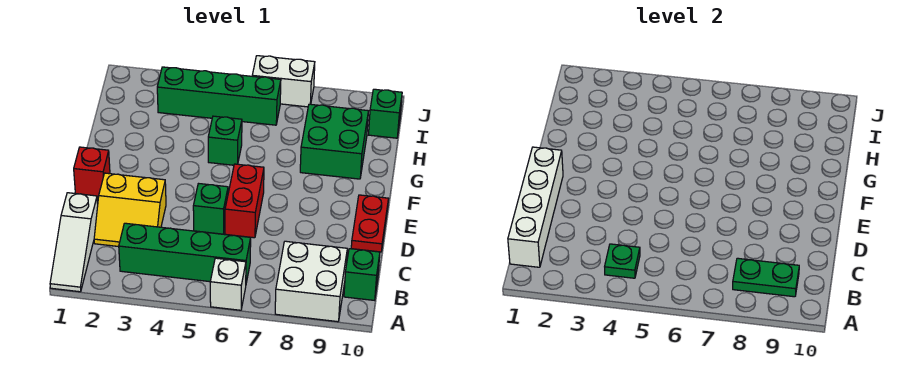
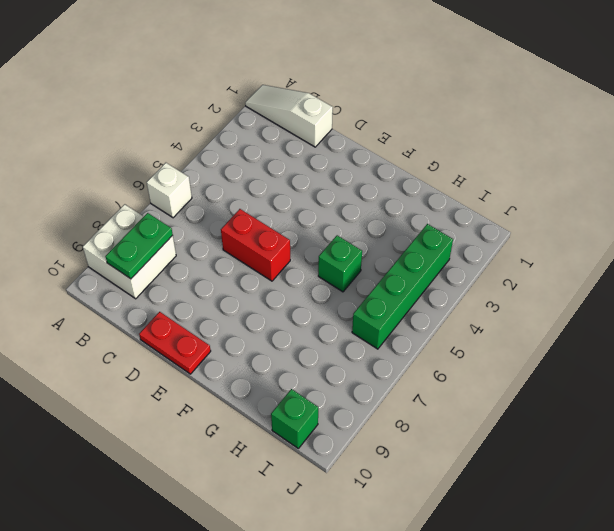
none -> green brick B3:B6 level 1
none -> green brick B10 level 1
none -> yellow slope C2:D3 level 1 top D

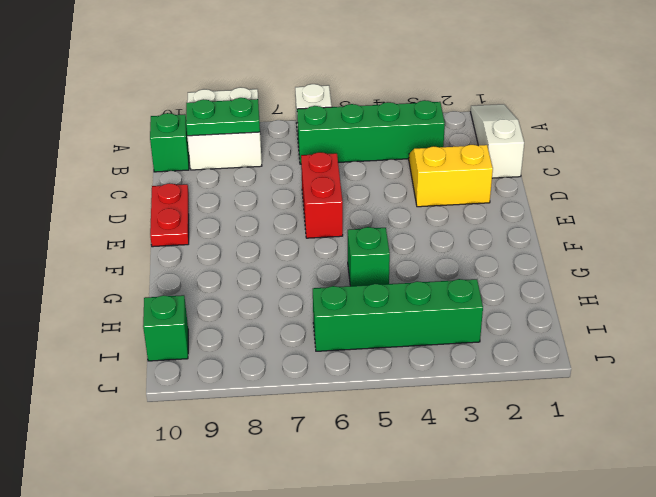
none -> green brick D5 level 1
none -> red brick E1 level 1
none -> green brick G8:H9 level 1

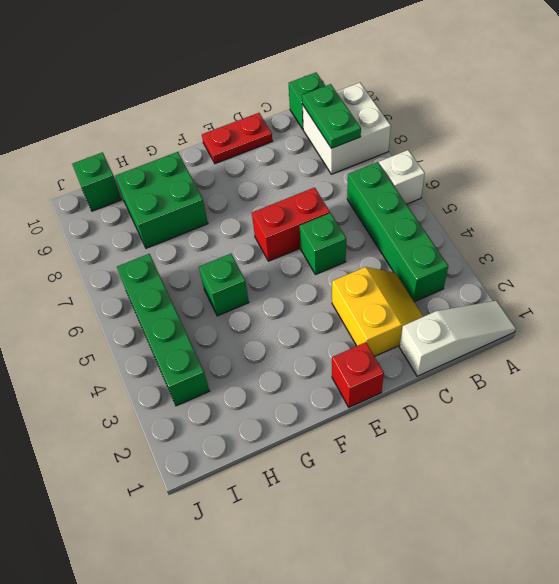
none -> white brick J6:J7 level 1
none -> white brick B1:E1 level 2
none -> green plate B4 level 2

